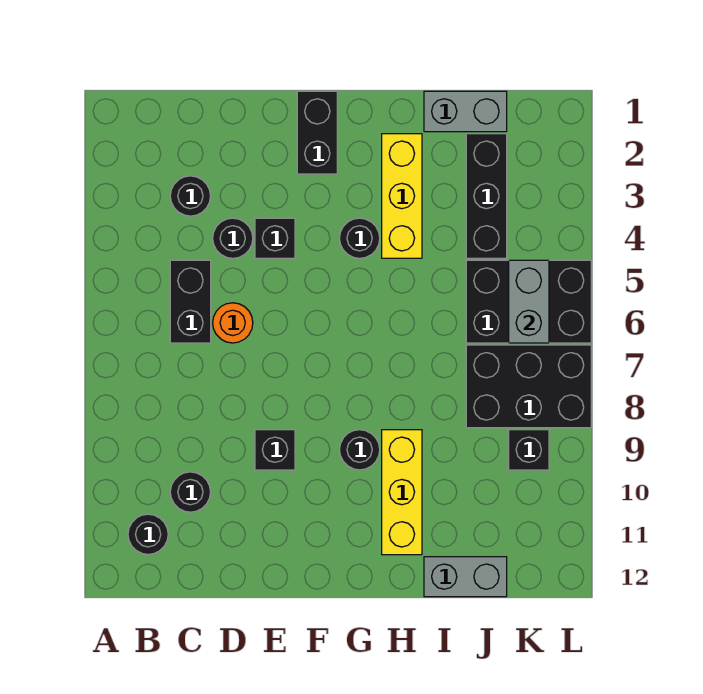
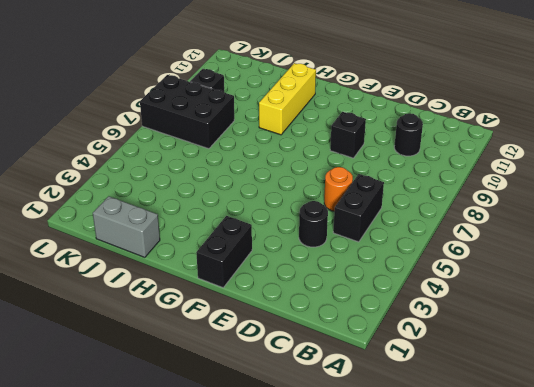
none -> black round brick B11 level 1
none -> black round brick C3 level 1
none -> black brick E4 level 1

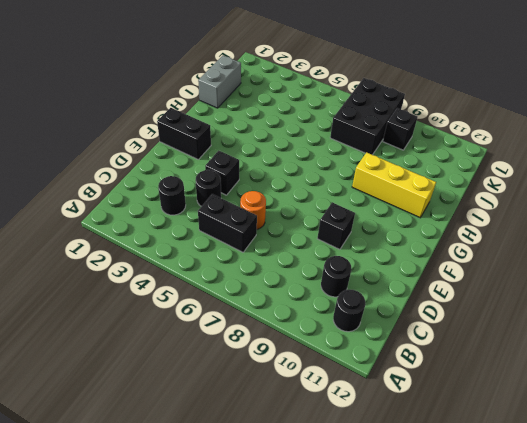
none -> black round brick G4 level 1
none -> black round brick G9 level 1
none -> yellow brick H2:H4 level 1

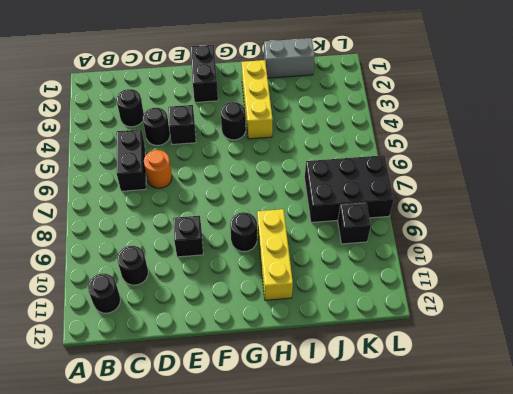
none -> grey brick I12:J12 level 1
none -> black brick J2:J4 level 1
none -> black brick J5:L6 level 1

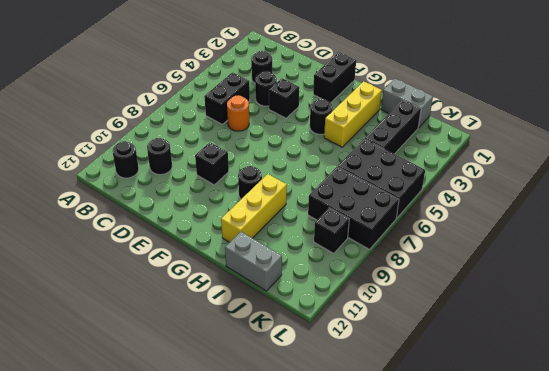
none -> grey brick K5:K6 level 2

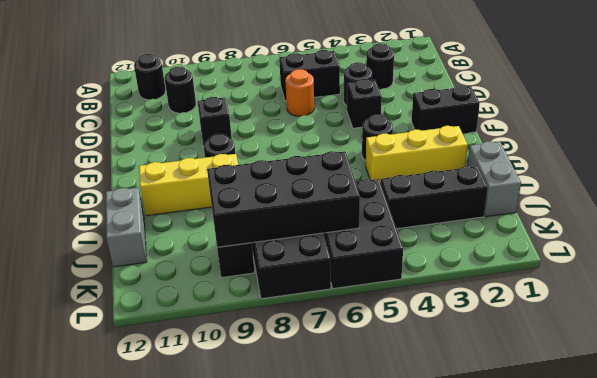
black brick J6:K9 level 2 -> grey brick K5:K6 level 2

